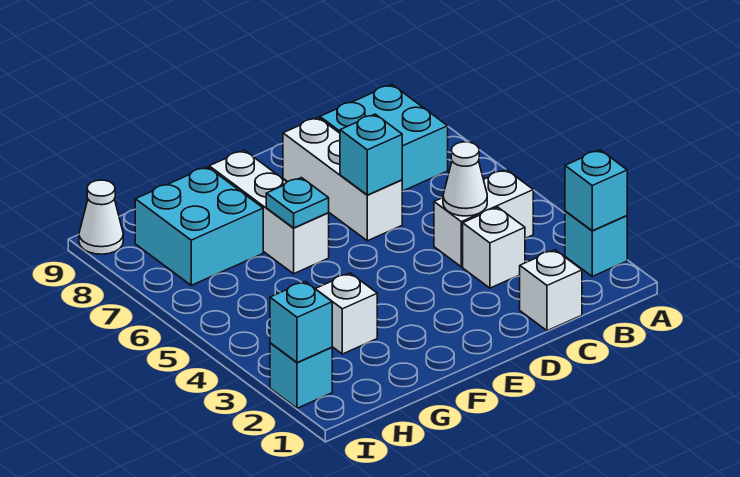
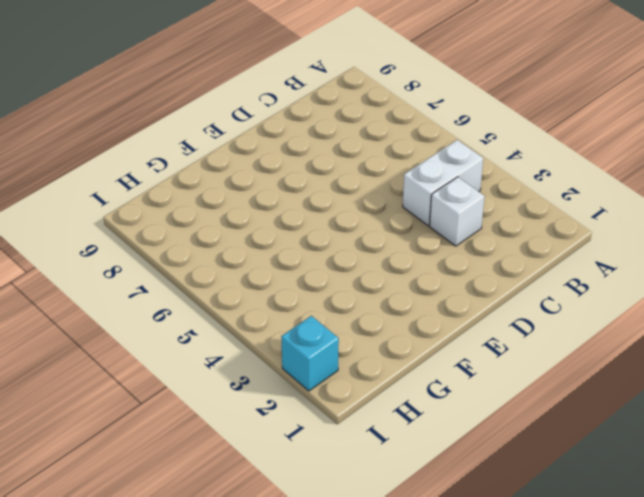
none -> cyan brick A2 level 1
none -> cyan brick B7:C8 level 1
none -> white brick C1 level 1

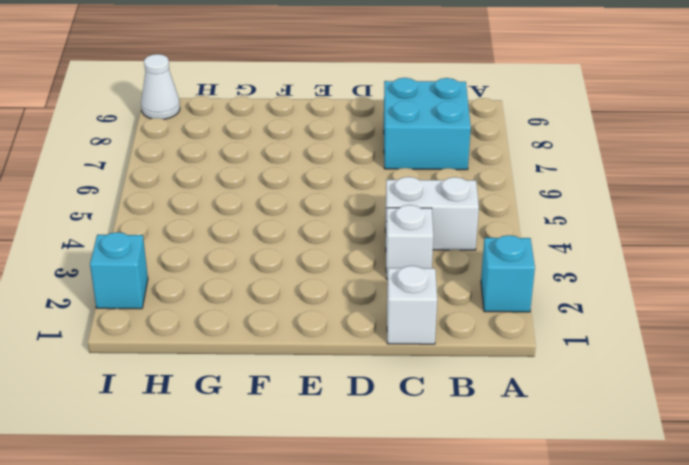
none -> white brick D6:D8 level 1
none -> white brick F6:F8 level 1
none -> white brick G3 level 1

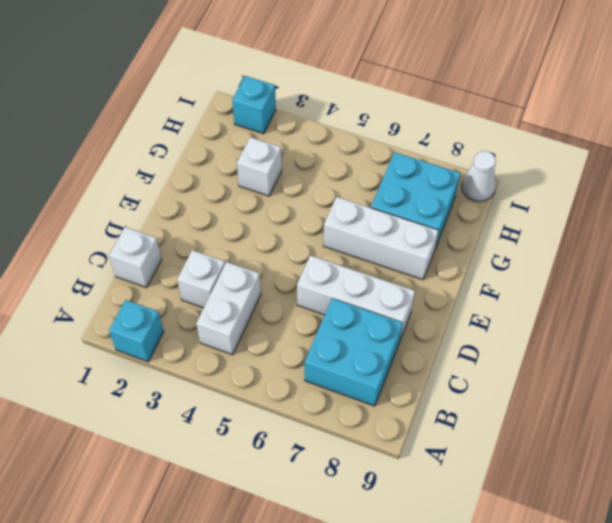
none -> cyan brick A2 level 2
none -> white cone C4 level 2
none -> cyan brick D6 level 2

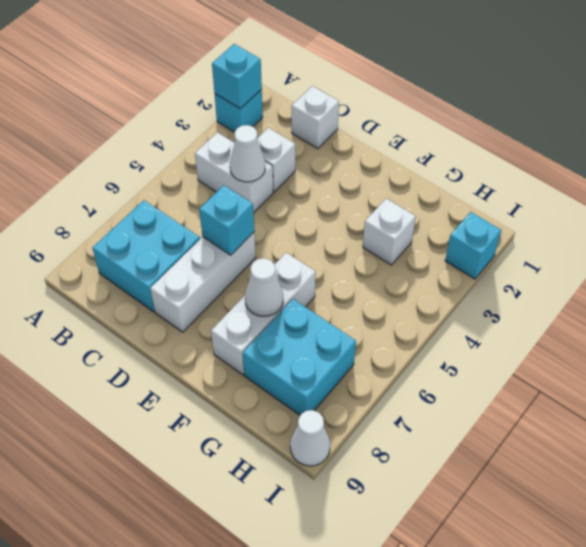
white cone F7 level 2 -> none
none -> cyan plate F6 level 2
none -> cyan brick I2 level 2

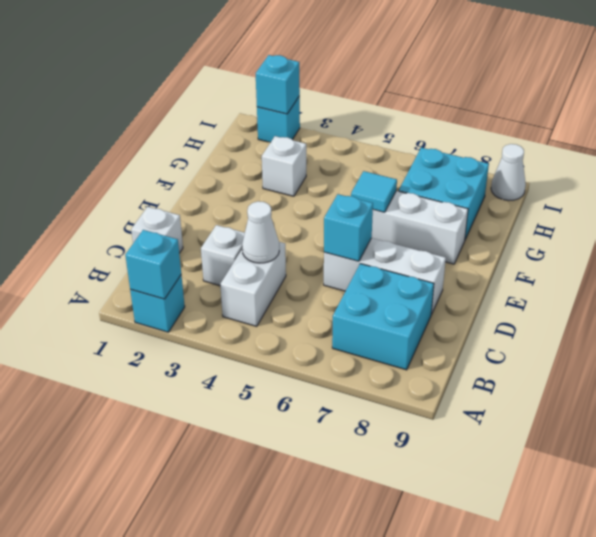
cyan tile F6 level 2 -> cyan plate F6 level 2

